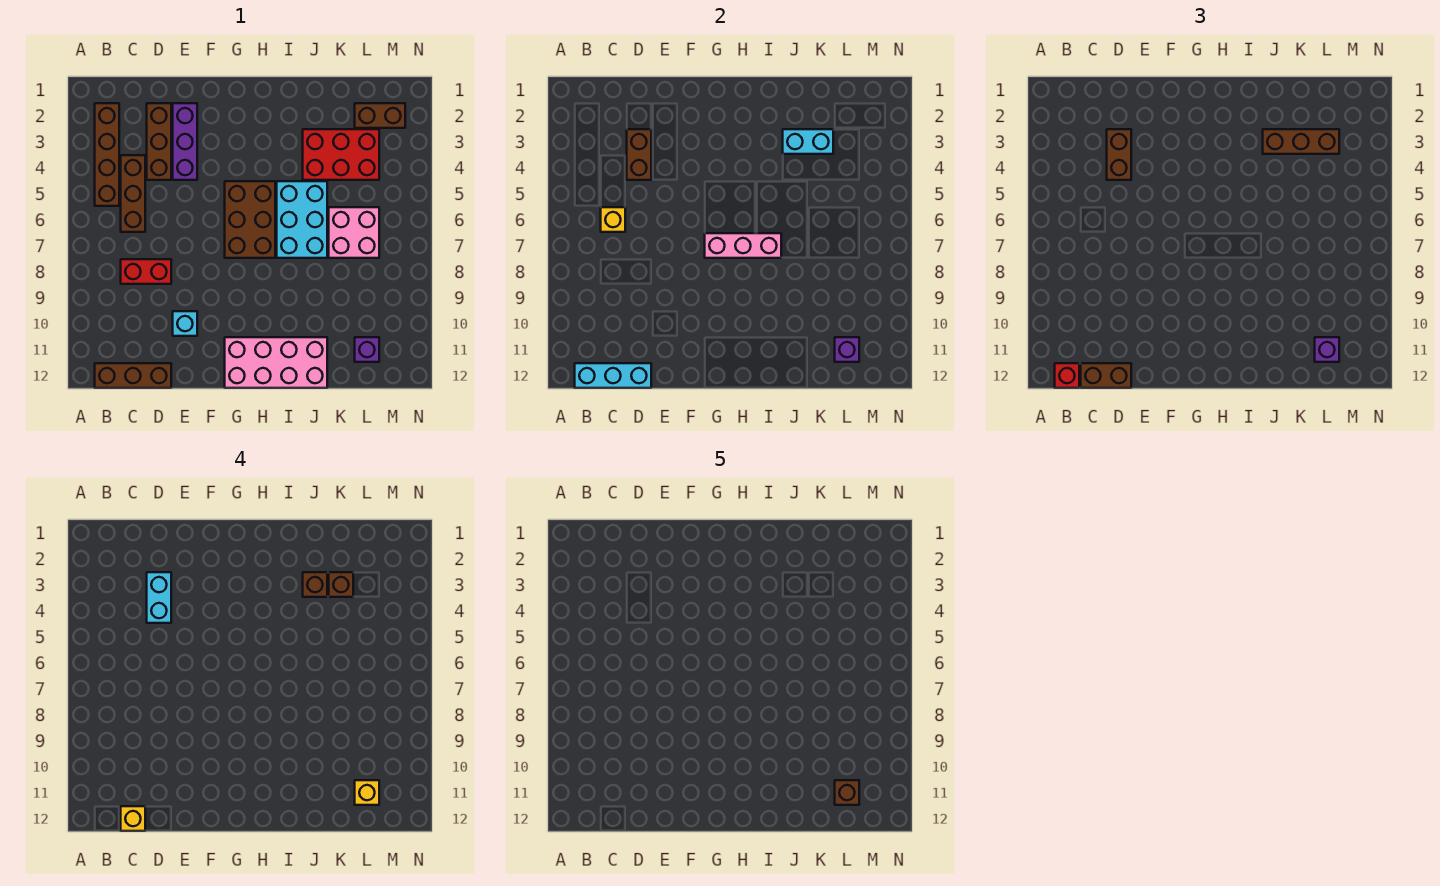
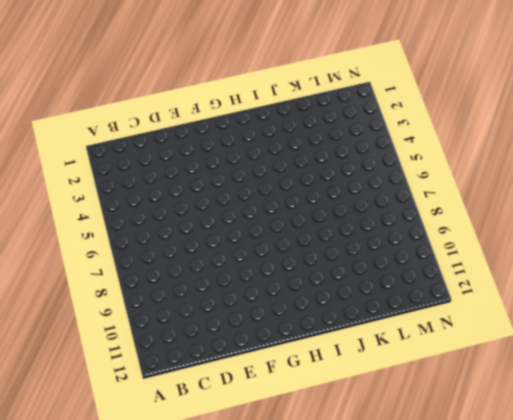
none -> brown brick B2:B5 level 1
none -> brown brick B12:D12 level 1
none -> brown brick C4:C6 level 1
none -> red brick C8:D8 level 1

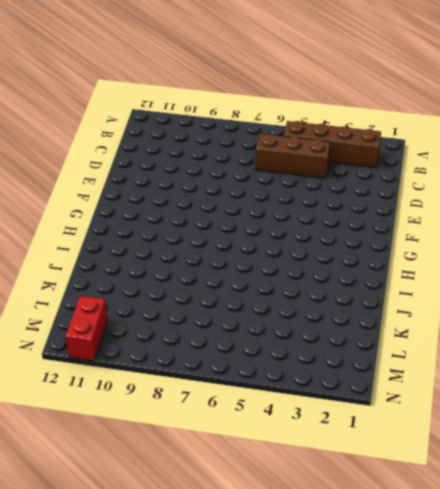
red brick M11:N11 level 1 -> red brick C8:D8 level 1
none -> brown brick B12:D12 level 1
none -> brown brick D2:D4 level 1
none -> purple brick E2:E4 level 1
none -> cyan brick E10 level 1

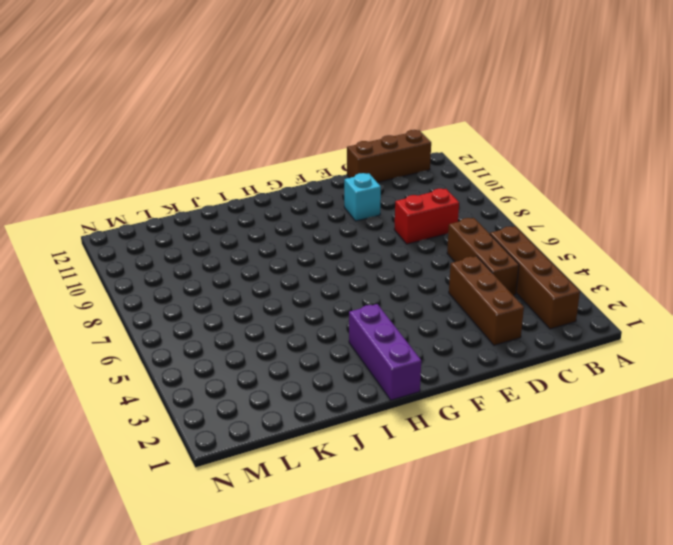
purple brick H1:H3 level 1 -> purple brick E2:E4 level 1
none -> brown brick G5:H7 level 1
none -> pink brick G11:J12 level 1
none -> cyan brick I5:J7 level 1
none -> red brick J3:L4 level 1

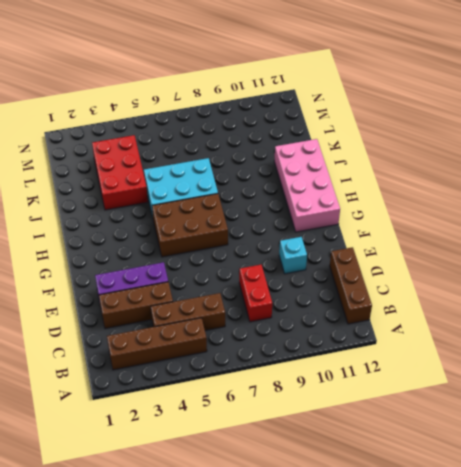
none -> pink brick K6:L7 level 1
none -> brown brick L2:M2 level 1
none -> purple brick L11 level 1
none -> cyan brick B12:D12 level 2

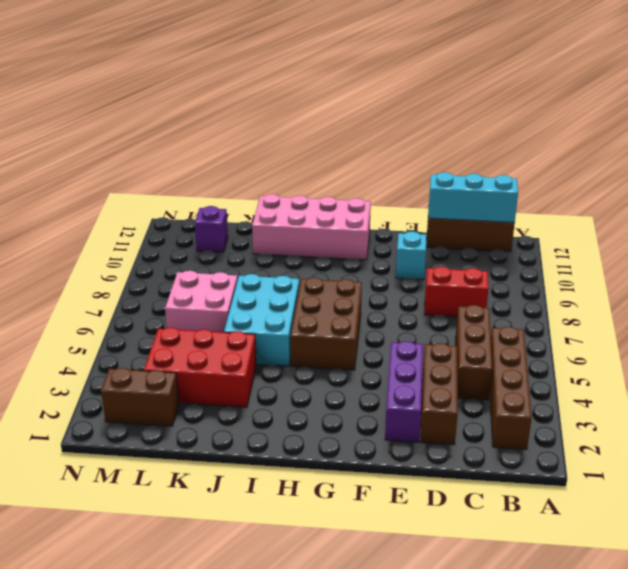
none -> yellow brick C6 level 2
none -> brown brick D3:D4 level 2
none -> pink brick G7:I7 level 2
none -> cyan brick J3:K3 level 2

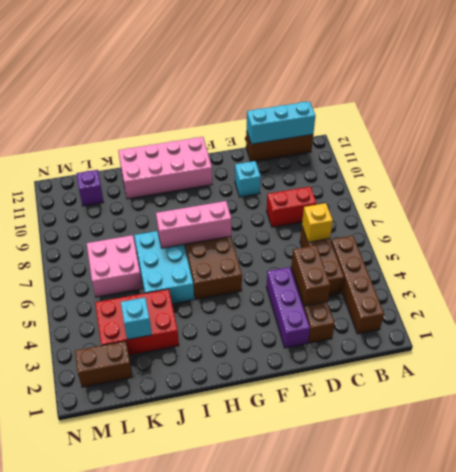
cyan brick K3 level 2 -> cyan brick J3:K3 level 2
none -> purple brick L11 level 2
none -> red brick B12 level 3
none -> brown brick C12:D12 level 3
none -> brown brick D3:D4 level 3

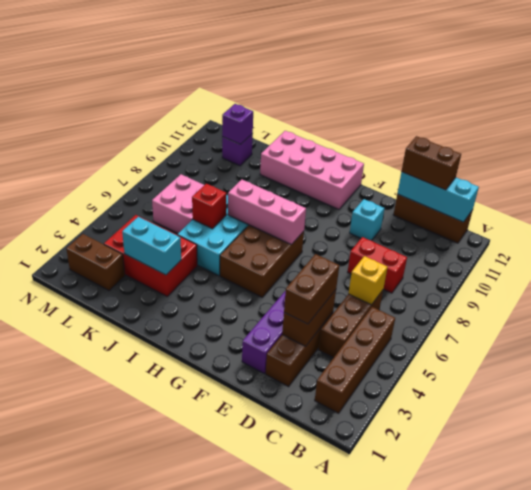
red brick J6 level 2 -> red brick B12 level 3
none -> brown brick J3:L3 level 3
none -> purple brick L11 level 3
none -> yellow brick C12 level 4
none -> cyan brick D3:D4 level 4

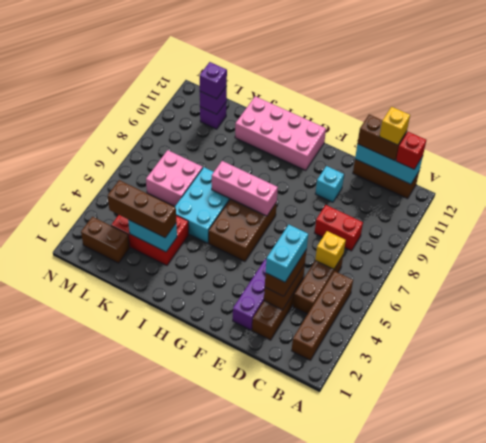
none -> brown brick J3 level 4
none -> brown brick K3 level 4
none -> yellow brick L11 level 4
none -> brown brick L11 level 5

